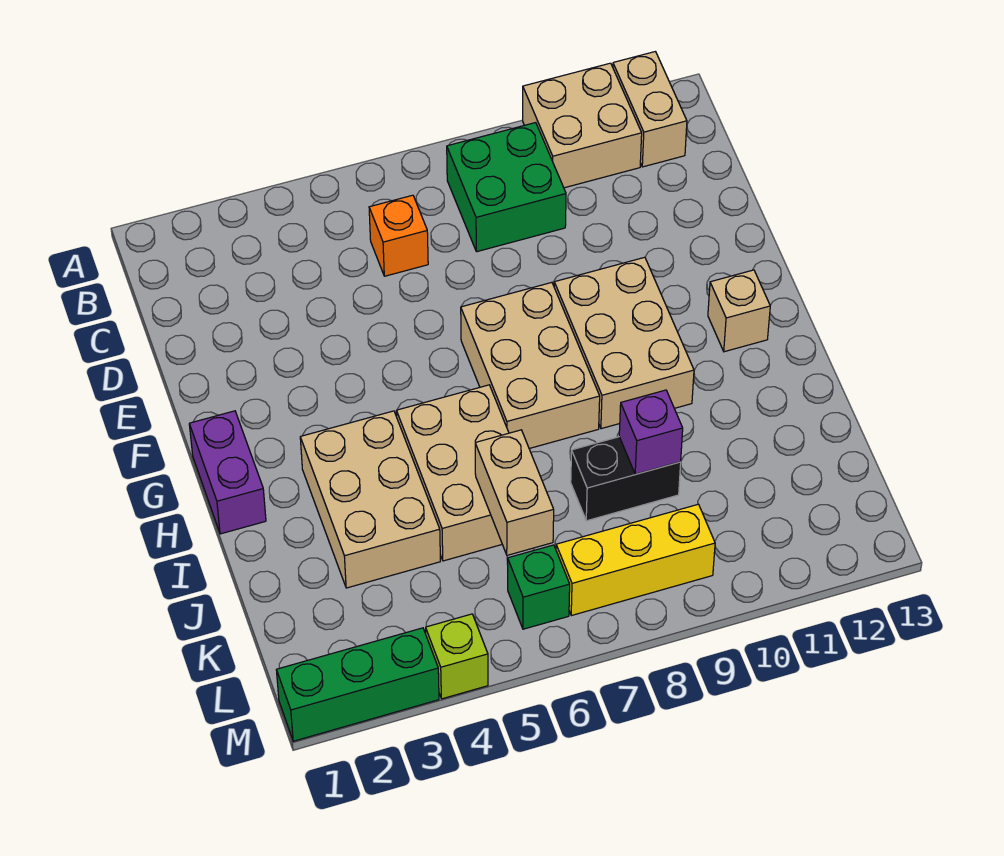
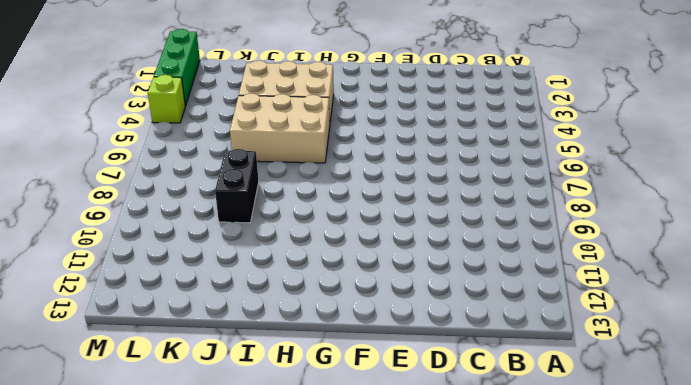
none -> tan brick A10:B11 level 1
none -> tan brick A12:B12 level 1
none -> green brick B8:C9 level 1

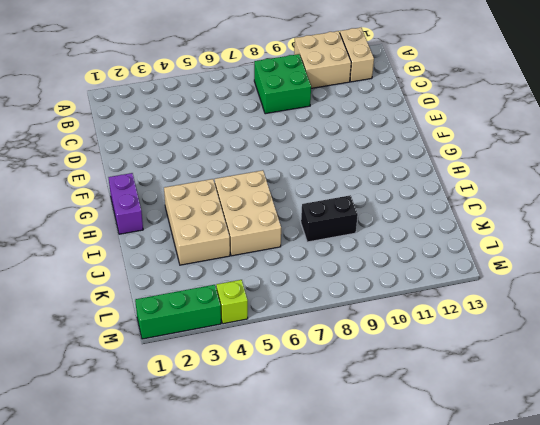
none -> orange brick C6 level 1
none -> tan brick F7:H8 level 1
none -> tan brick F9:H10 level 1

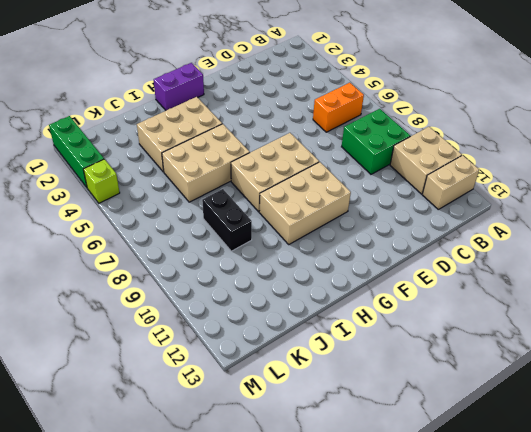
orange brick B6:C6 level 1 -> orange brick C6 level 1
none -> tan brick G12 level 1
none -> green brick L6 level 1
none -> yellow brick L7:L9 level 1

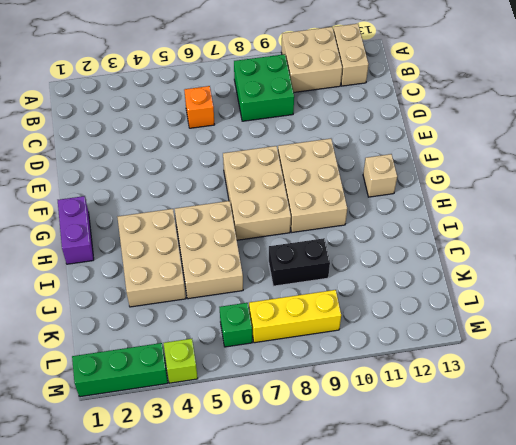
none -> tan brick J6:K6 level 2
none -> purple brick J9 level 2

